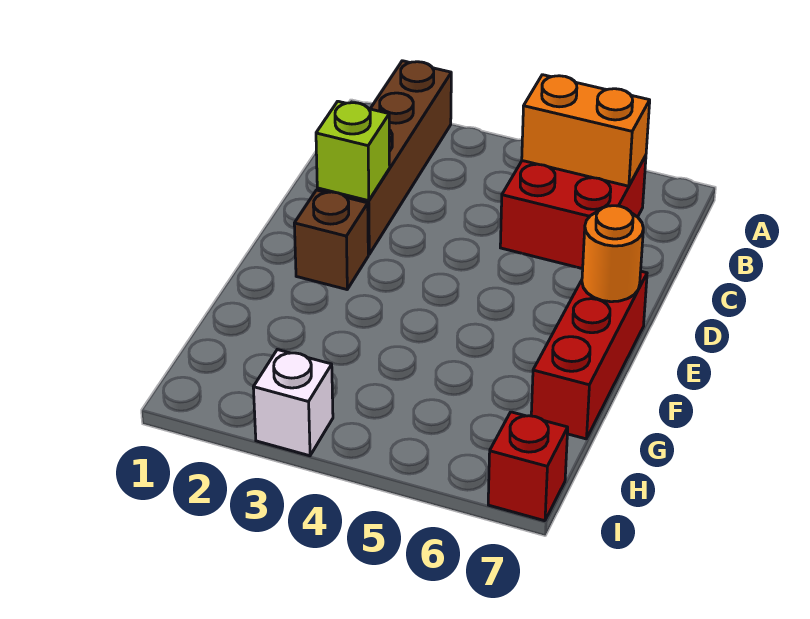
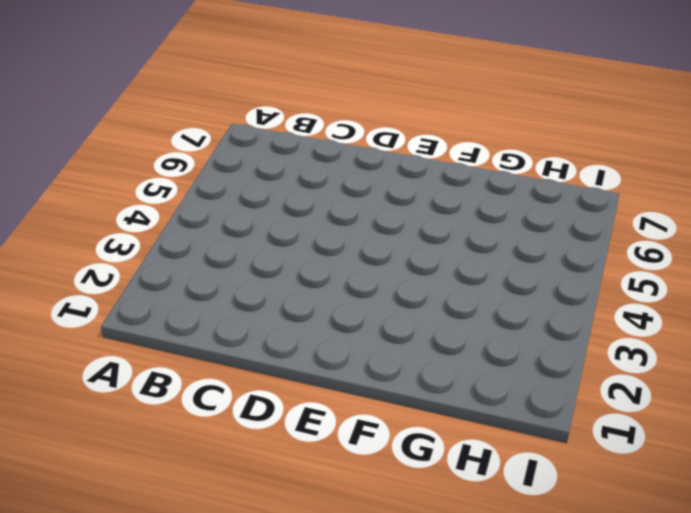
none -> brown brick A2:D2 level 1
none -> red brick B5:C6 level 1

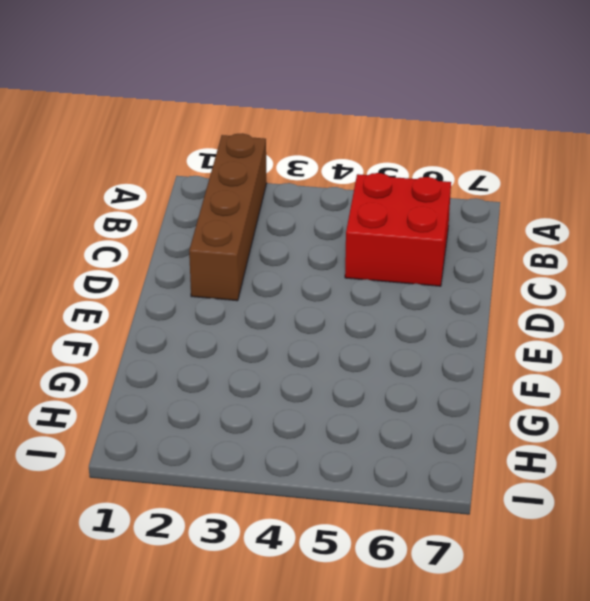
none -> brown brick E2 level 1
none -> red brick E7:G7 level 1

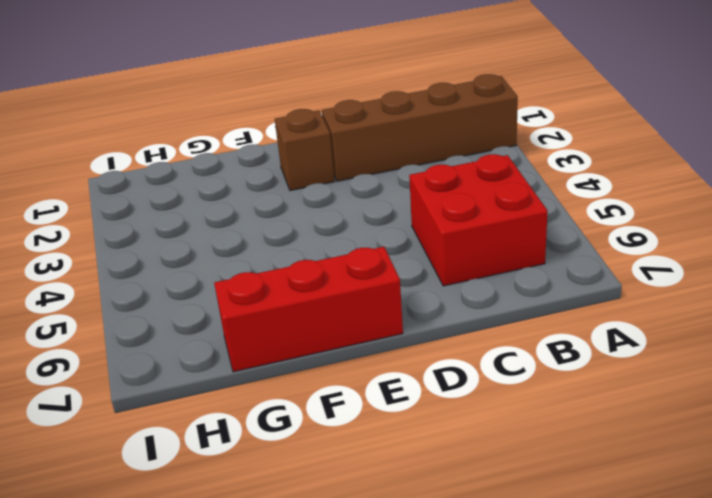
none -> white brick I3 level 1
none -> red brick I7 level 1

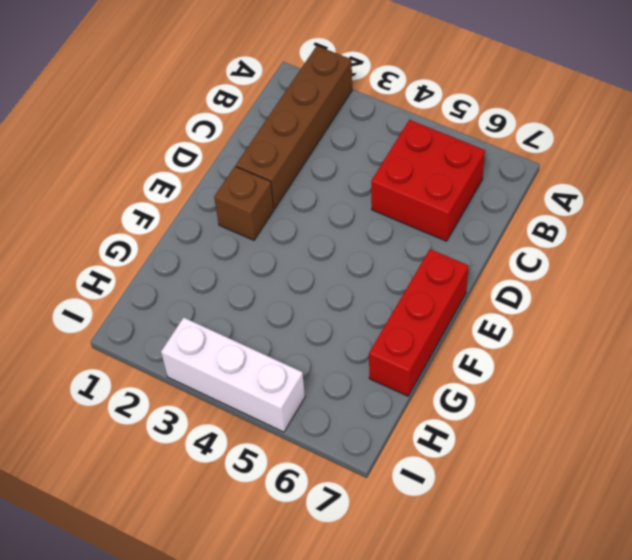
white brick I3:I5 level 1 -> white brick I3 level 1
none -> red brick I7 level 1
none -> orange brick B5:B6 level 2

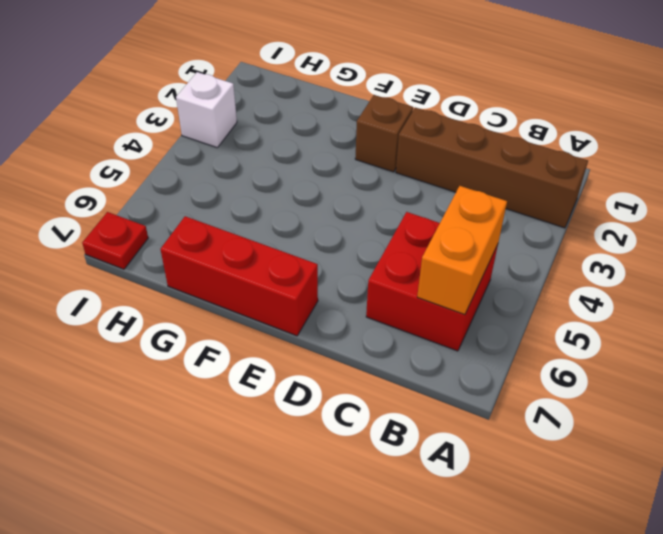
red plate I7 level 1 -> red brick I7 level 1
none -> lime brick D2 level 2
none -> orange round brick E7 level 2

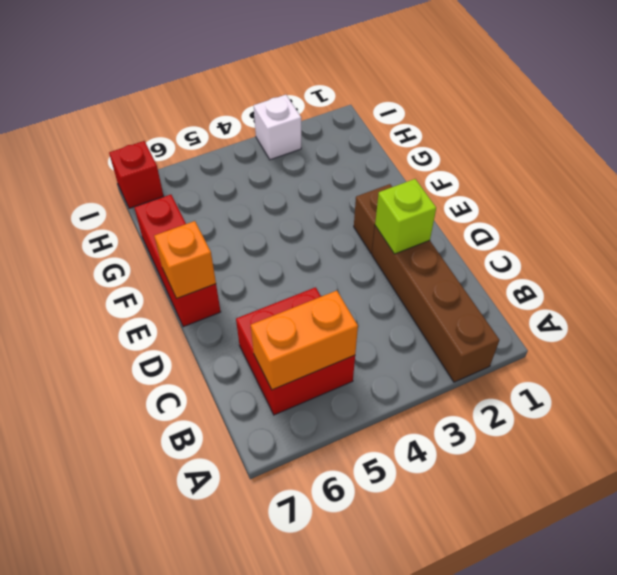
orange brick E7 level 2 -> orange round brick E7 level 2

